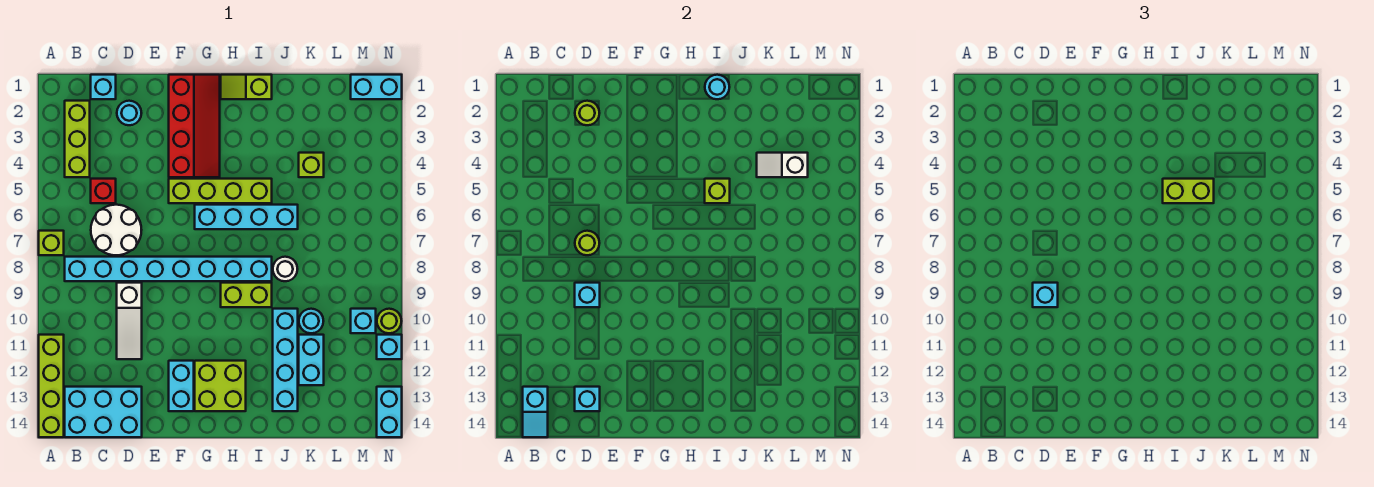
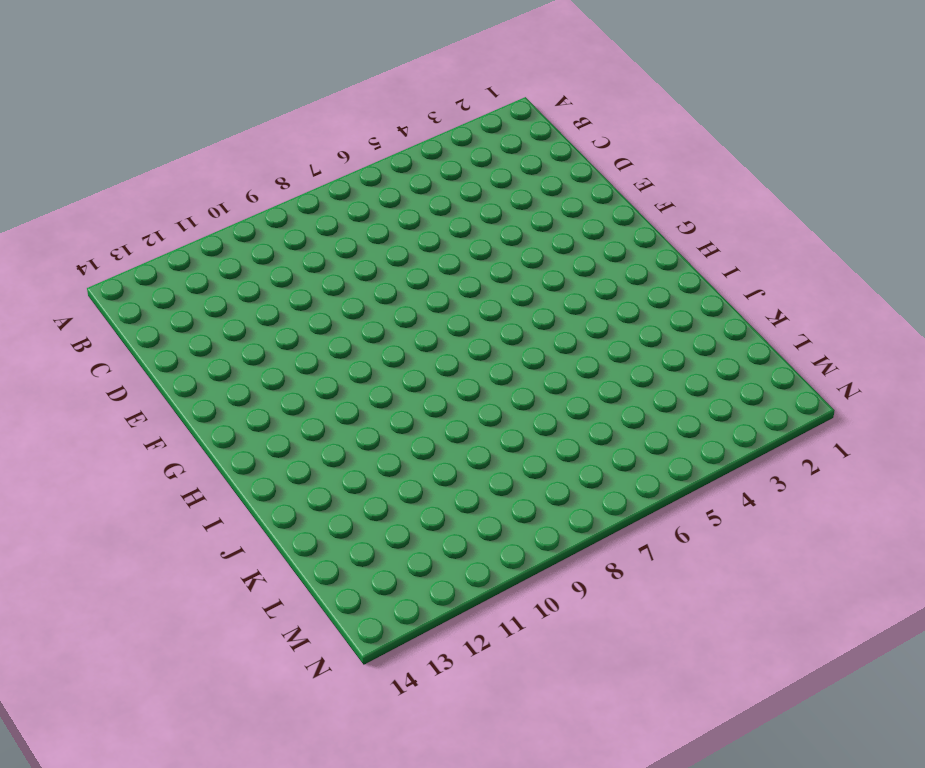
none -> lime brick A7 level 1
none -> lime brick A11:A14 level 1
none -> lime brick B2:B4 level 1
none -> cyan brick B8:I8 level 1

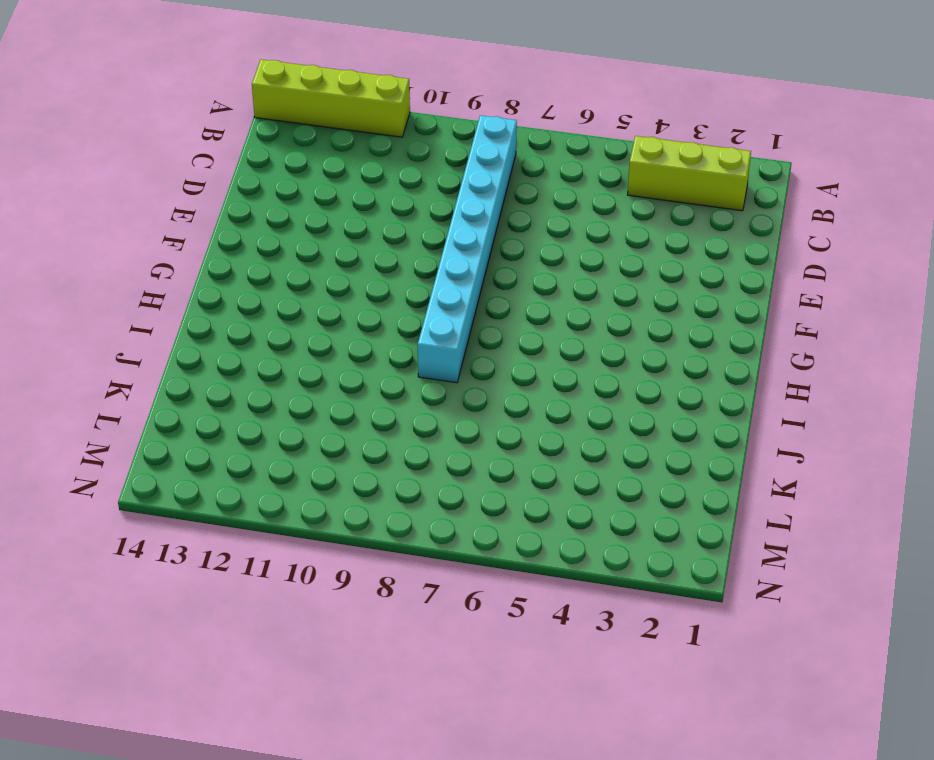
none -> lime brick A7 level 1
none -> cyan brick B13:D14 level 1
none -> cyan brick C1 level 1
none -> red brick C5 level 1

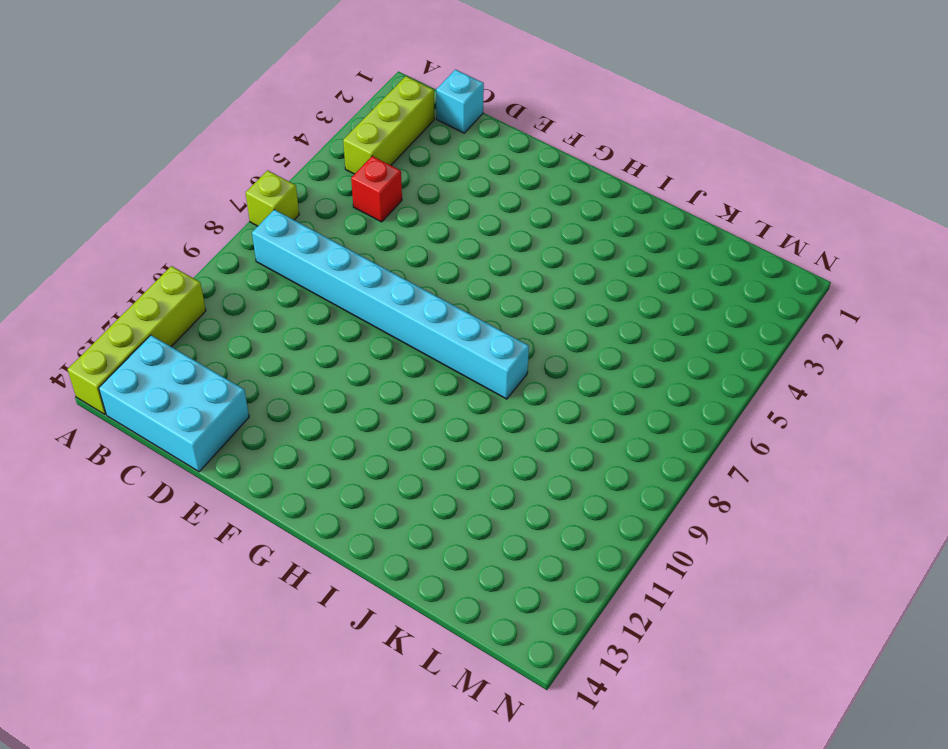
none -> white round brick C6:D7 level 1
none -> cyan round brick D2 level 1
none -> white slope D9:D11 level 1 top 9
none -> red slope F1:G4 level 1 top F

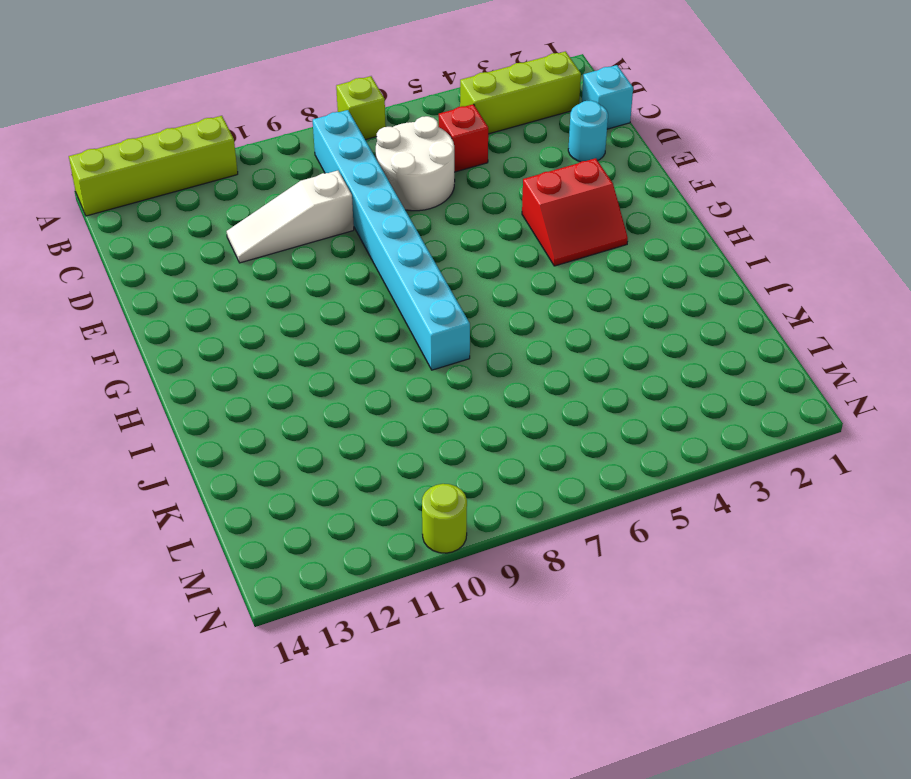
red slope F3:G4 level 1 top F -> red slope F1:G4 level 1 top F
none -> cyan brick B13:D14 level 1
none -> lime brick F5:I5 level 1
none -> cyan brick F12:F13 level 1
none -> cyan brick G6:J6 level 1

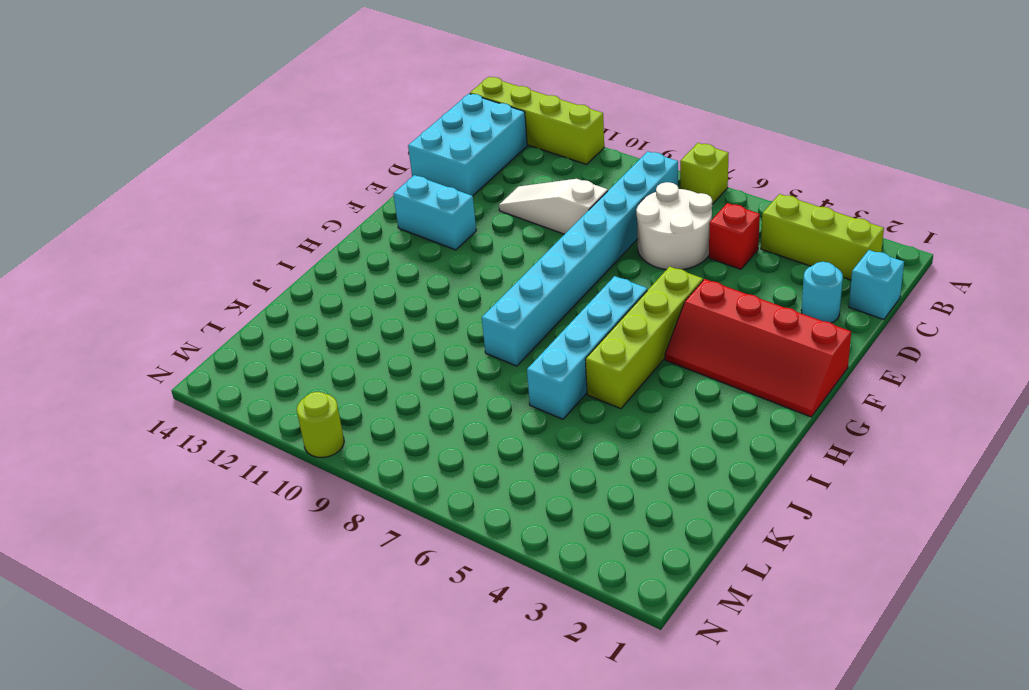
none -> lime brick G12:H13 level 1
none -> lime slope H1:I1 level 1 top I
none -> lime brick H9:I9 level 1
none -> white round brick J8 level 1

